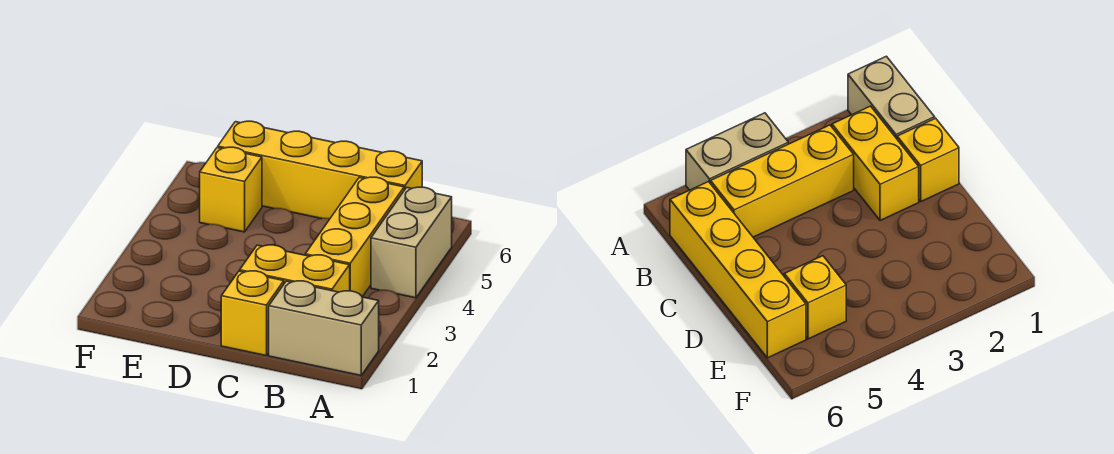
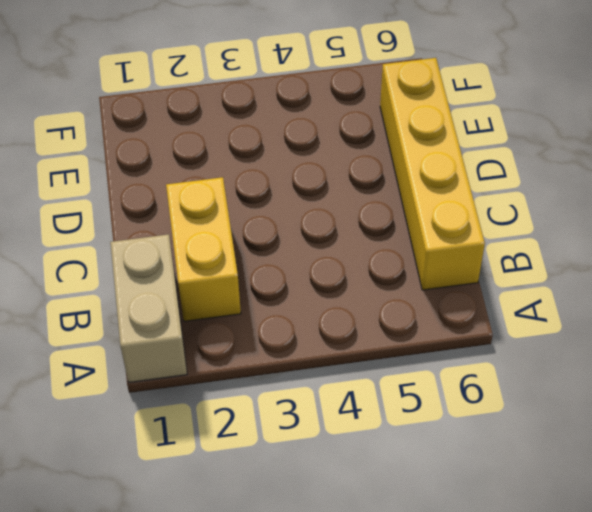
none -> tan brick A4:A5 level 1
none -> yellow brick B3:B5 level 1

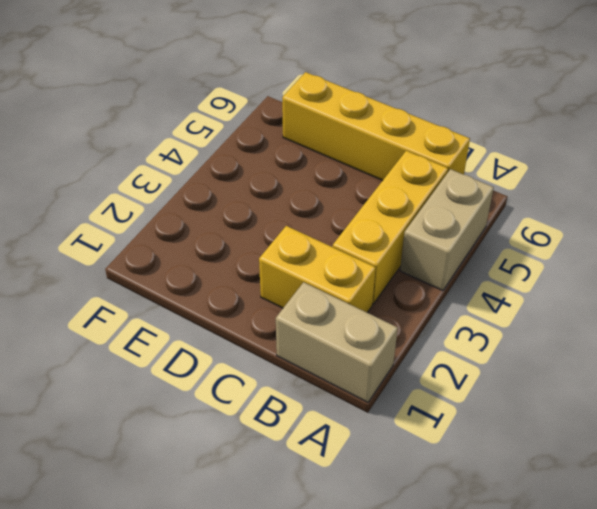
none -> yellow brick C1 level 1
none -> yellow brick E5 level 1

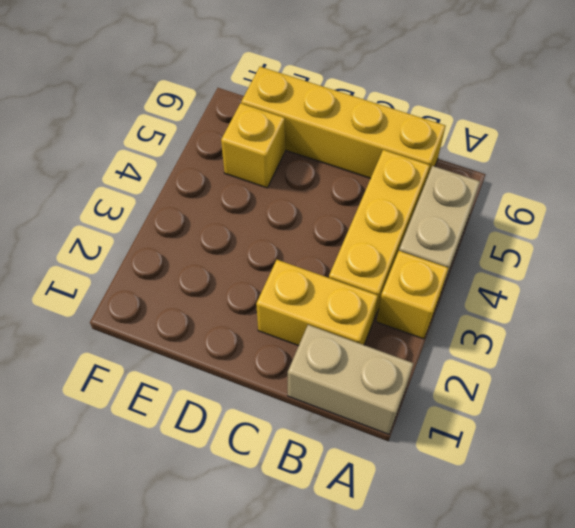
yellow brick A3 level 1 -> yellow brick C1 level 1

